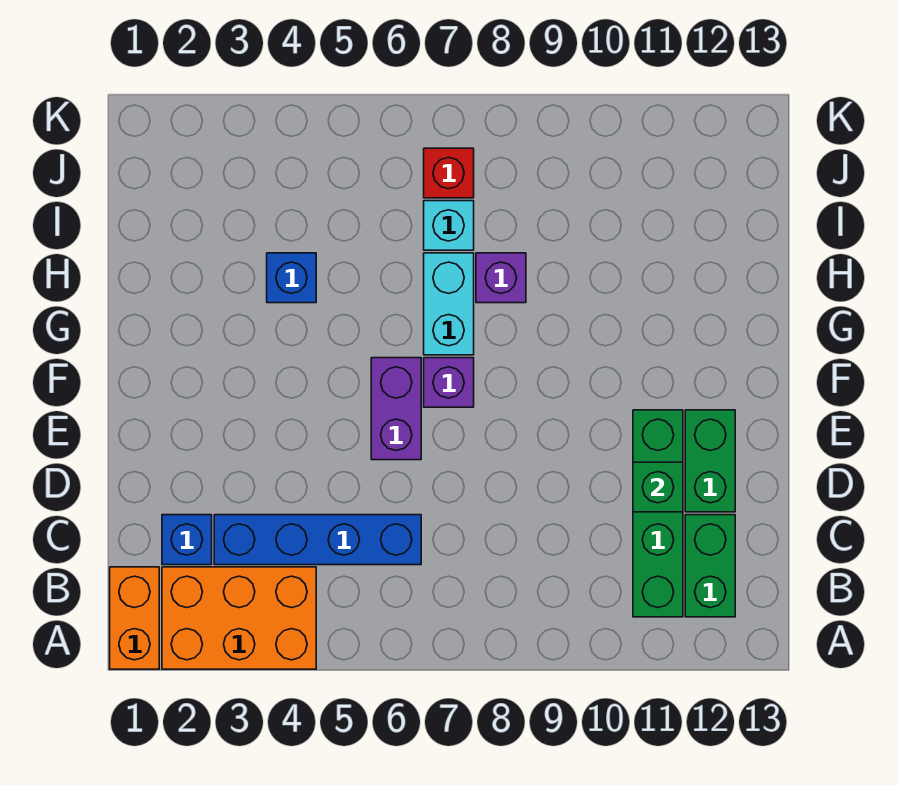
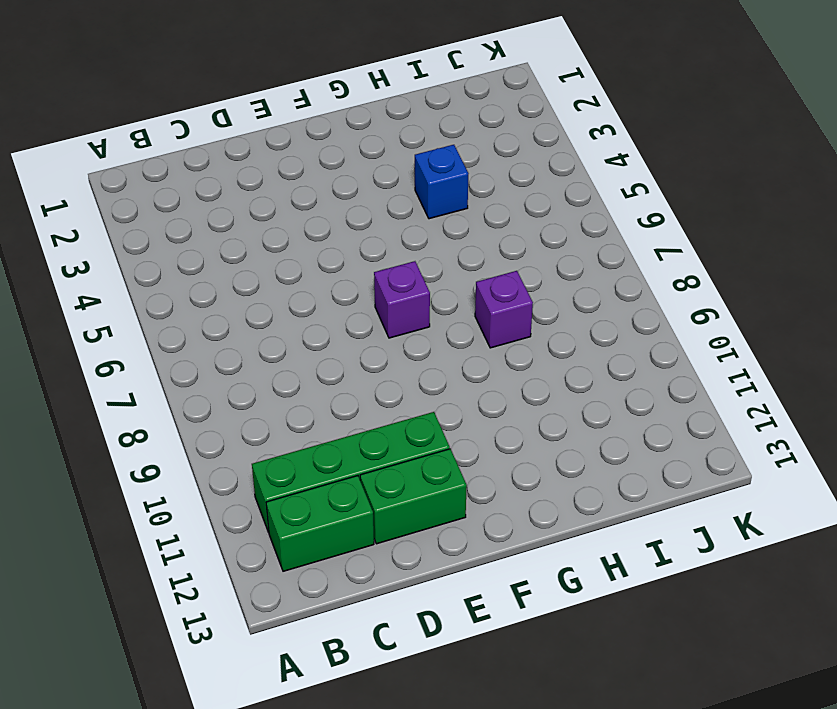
none -> orange brick A1:B1 level 1
none -> orange brick A2:B4 level 1
none -> blue brick C2 level 1

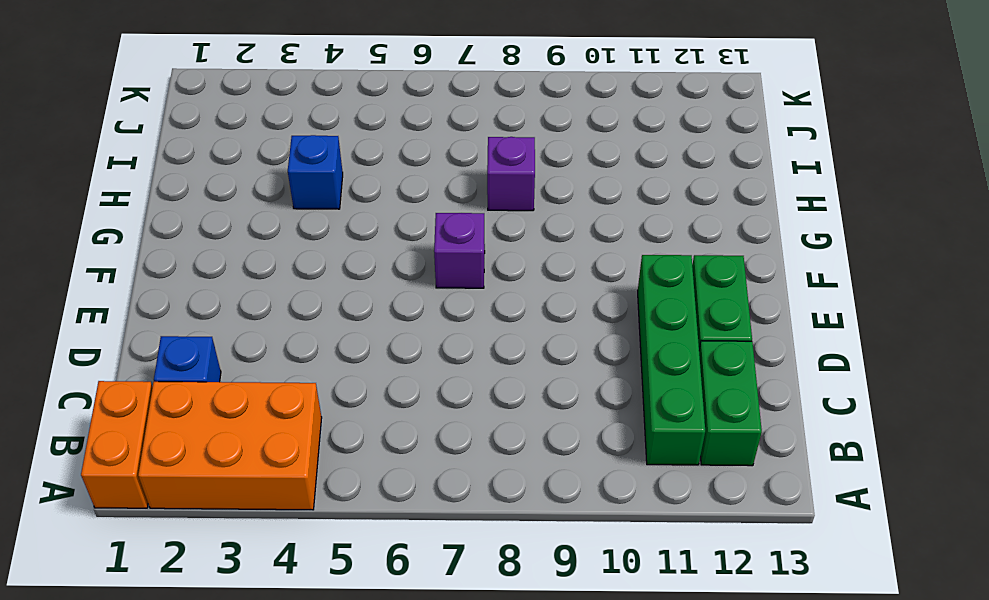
none -> blue brick C3:C6 level 1
none -> purple brick E6:F6 level 1
none -> cyan brick G7:H7 level 1

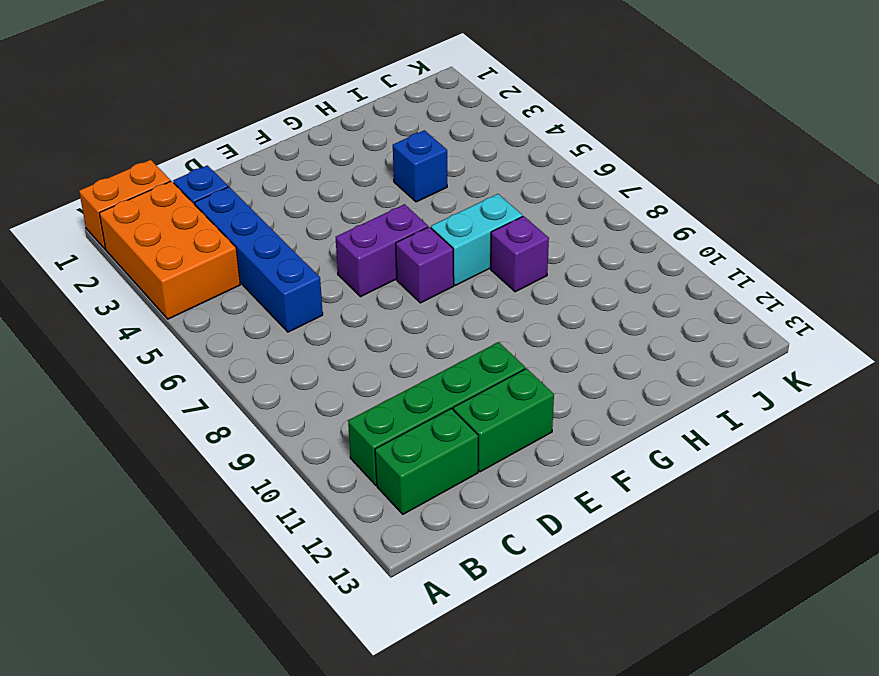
none -> cyan brick I7 level 1
none -> red brick J7 level 1
none -> green brick D11 level 2

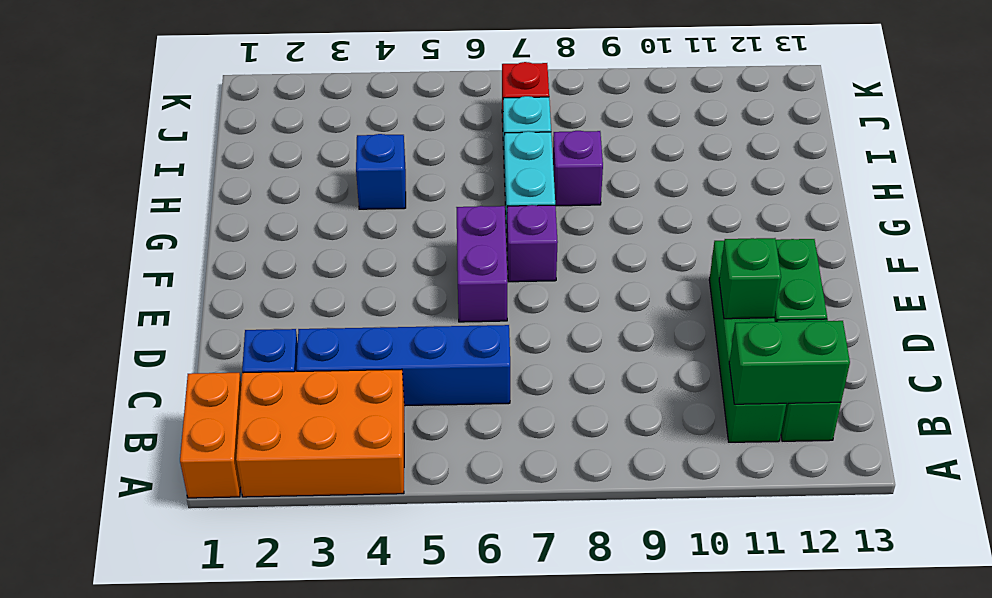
green brick B11:B12 level 2 -> none

